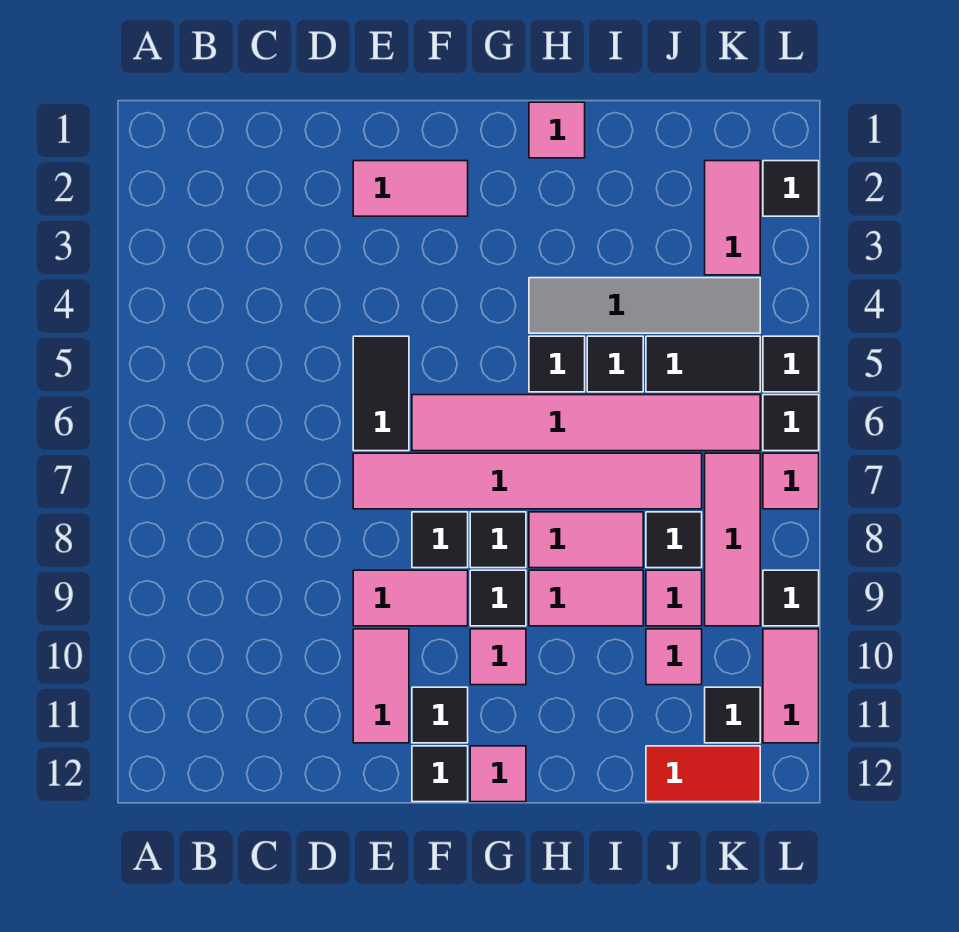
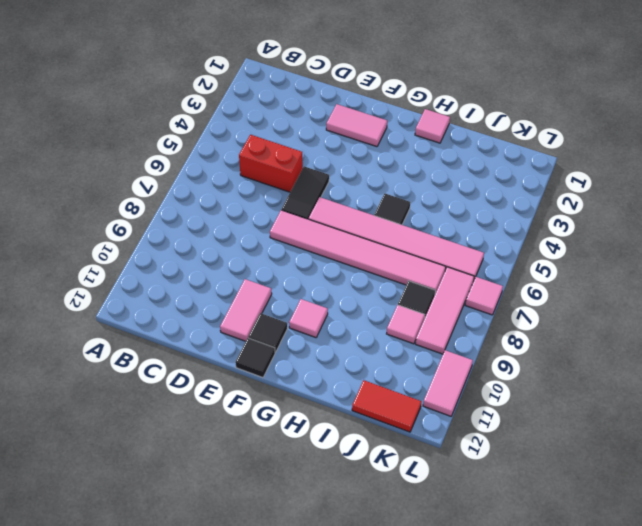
red brick C5:D5 level 1 -> none
none -> pink tile E9:F9 level 1
none -> black tile F8 level 1
none -> black tile G8 level 1
none -> black tile G9 level 1

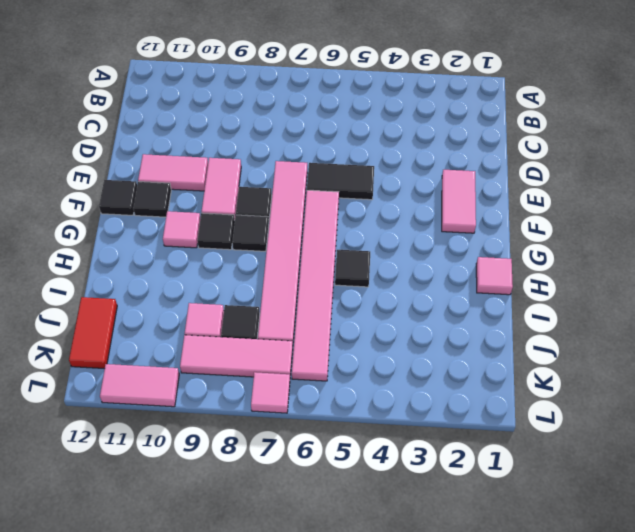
none -> pink tile G12 level 1
none -> grey tile H4:K4 level 1
none -> pink tile H8:I8 level 1
none -> pink tile H9:I9 level 1

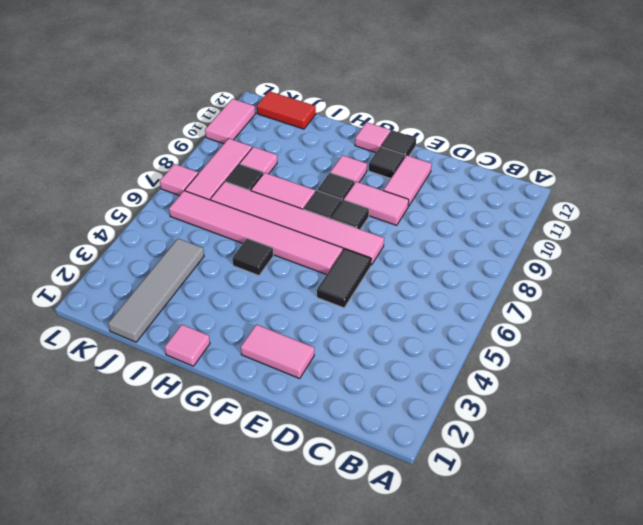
grey tile J1:J4 level 1 -> grey tile H4:K4 level 1
none -> pink tile H9:I9 level 1
none -> black tile I5 level 1
none -> black tile J5:K5 level 1
none -> pink tile J10 level 1

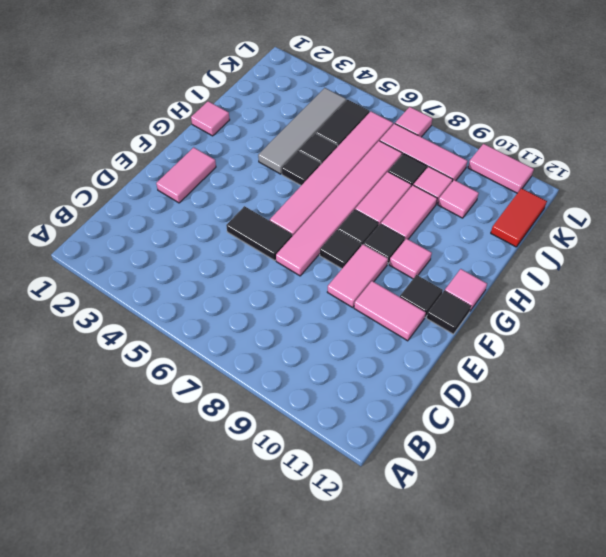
none -> pink tile K2:K3 level 1
none -> black tile K11 level 1
none -> black tile L2 level 1
none -> black tile L5 level 1

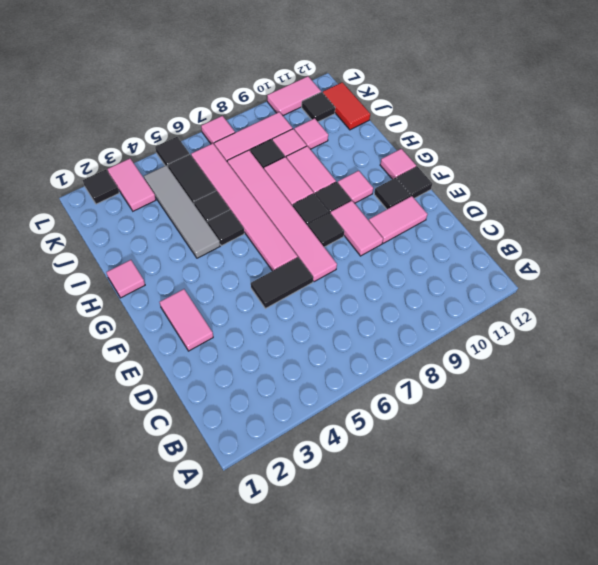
pink tile K3:L3 level 1 -> pink tile K2:K3 level 1
none -> black tile L6 level 1
none -> black tile L9 level 1

